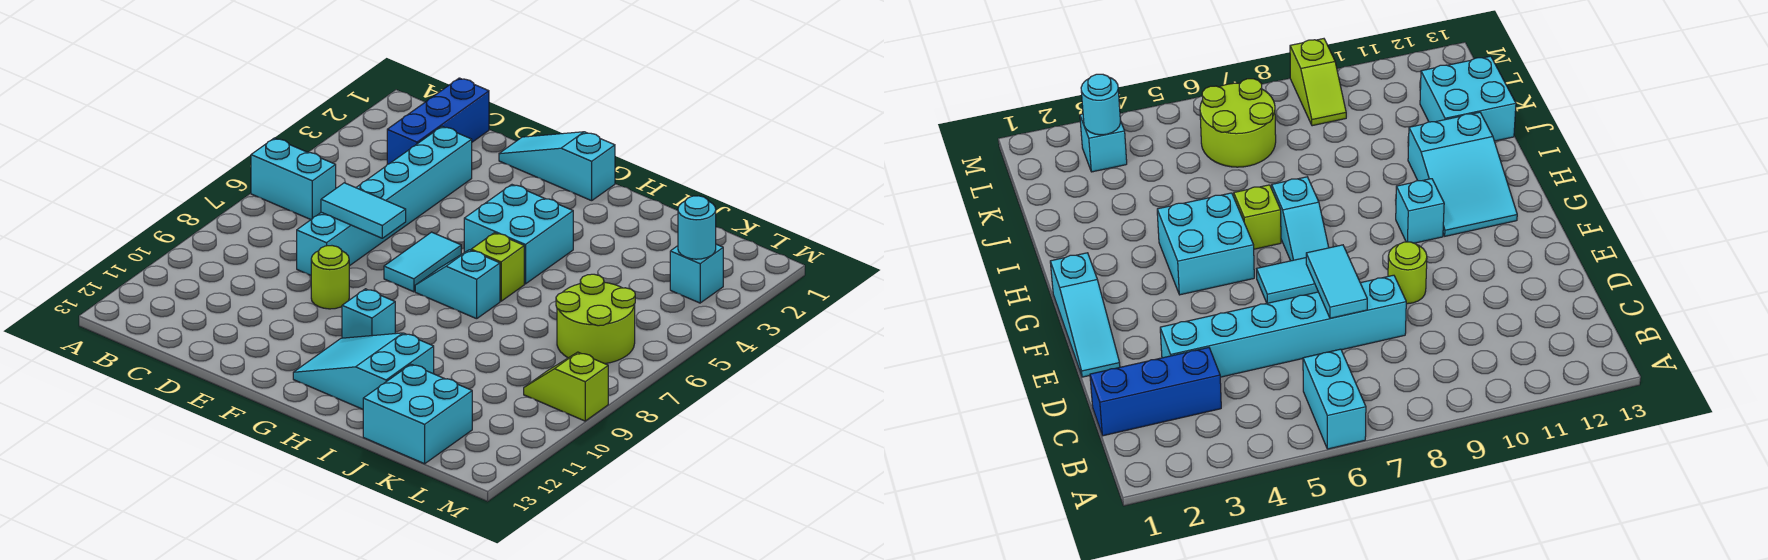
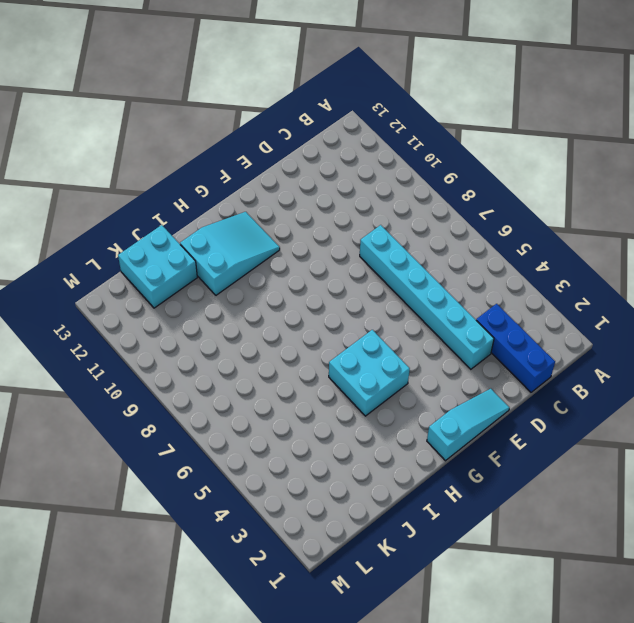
none -> cyan brick A6:B6 level 1
none -> lime round brick E9 level 1
none -> cyan tile F6:F7 level 1

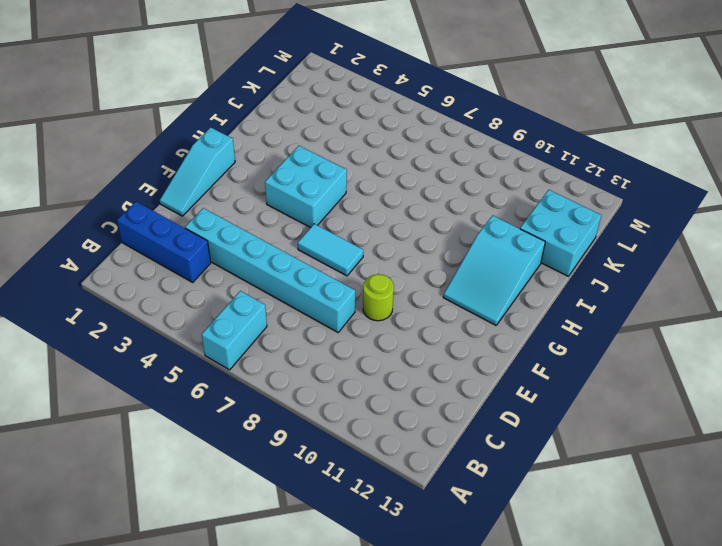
none -> cyan slope G7:H7 level 1 top H
none -> cyan brick G10 level 1
none -> lime brick H6 level 1

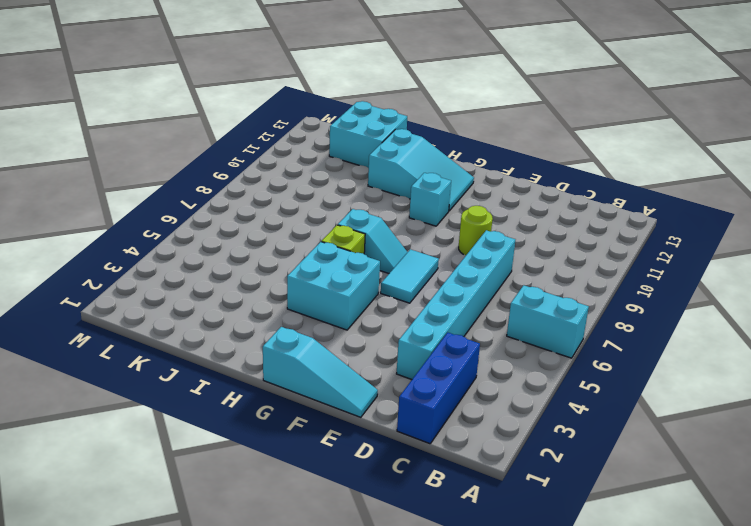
none -> lime round brick K6:L7 level 1
none -> cyan brick L3 level 1
none -> lime slope L9:M9 level 1 top M

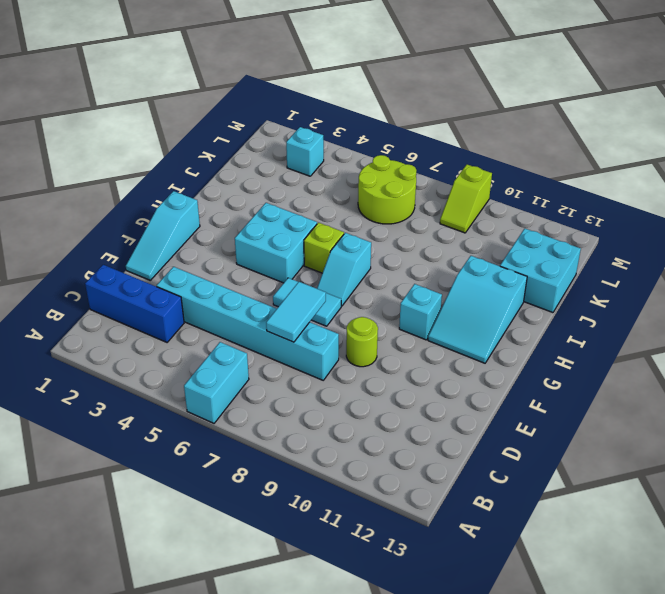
none -> cyan round brick L3 level 2

